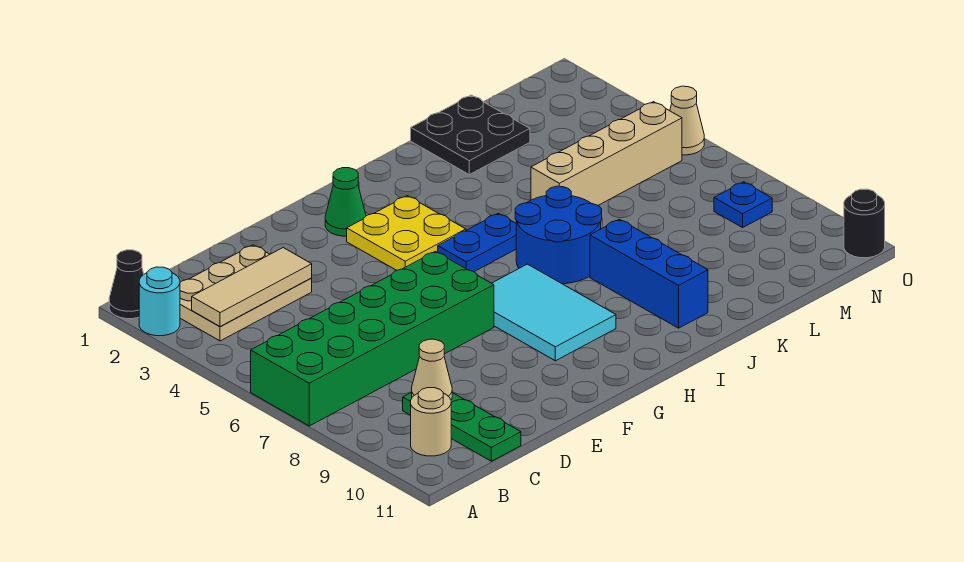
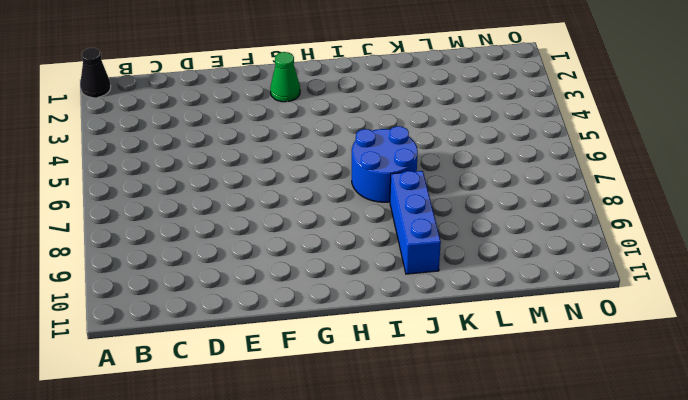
none -> cyan round brick A2 level 1
none -> green brick A6:F7 level 1
none -> tan plate B2:D3 level 1

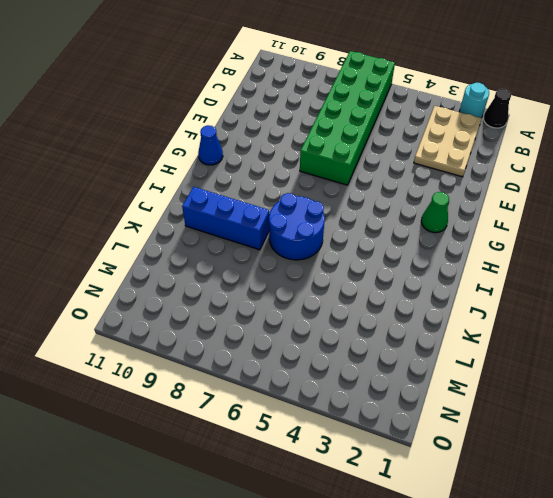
blue cone G11 level 1 -> none
none -> tan round brick B10 level 1
none -> green plate C9:C11 level 1
none -> yellow plate G3:H4 level 1

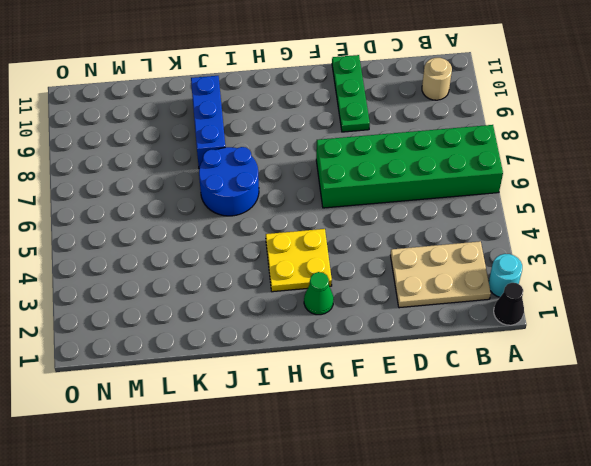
green plate E9:E11 level 1 -> green plate C9:C11 level 1
none -> cyan tile G7:H9 level 1
none -> blue plate H5:I5 level 1
none -> black plate K1:L2 level 1

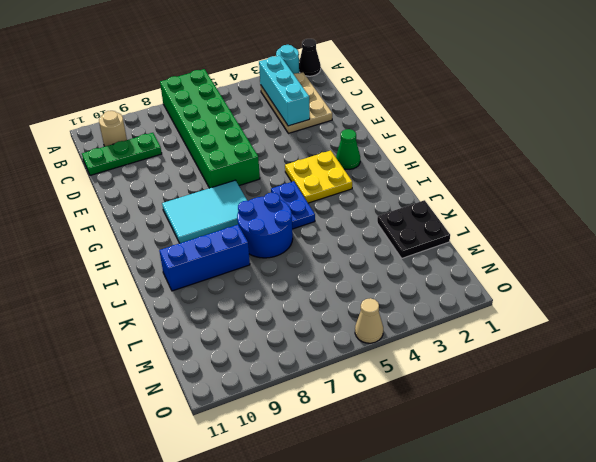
cyan brick B3:D3 level 2 -> tan tile B3:D3 level 2
none -> tan brick K5:N5 level 1
none -> blue plate N8 level 1
none -> black round brick O11 level 1

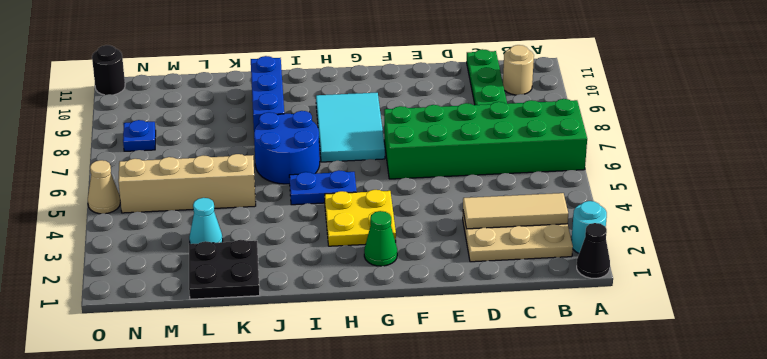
cyan cone L3 level 1 -> none
none -> tan cone C9 level 2

